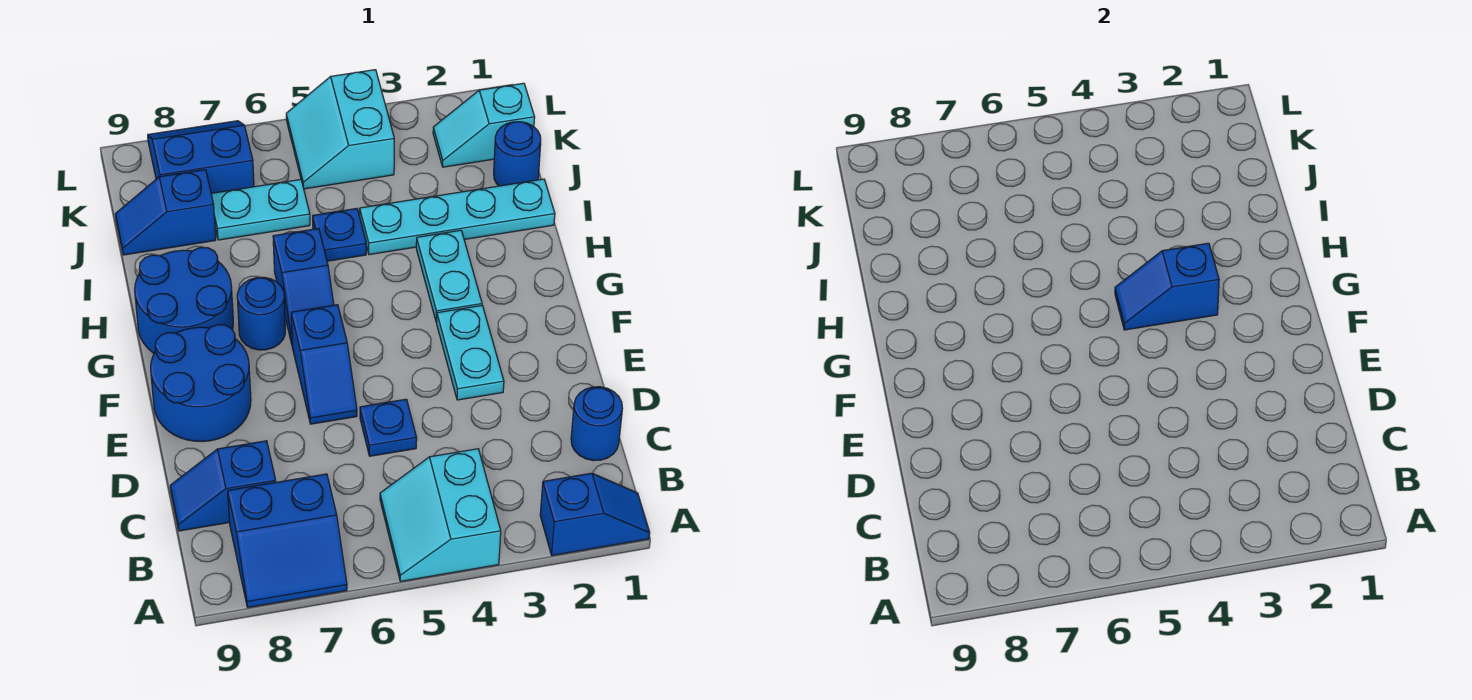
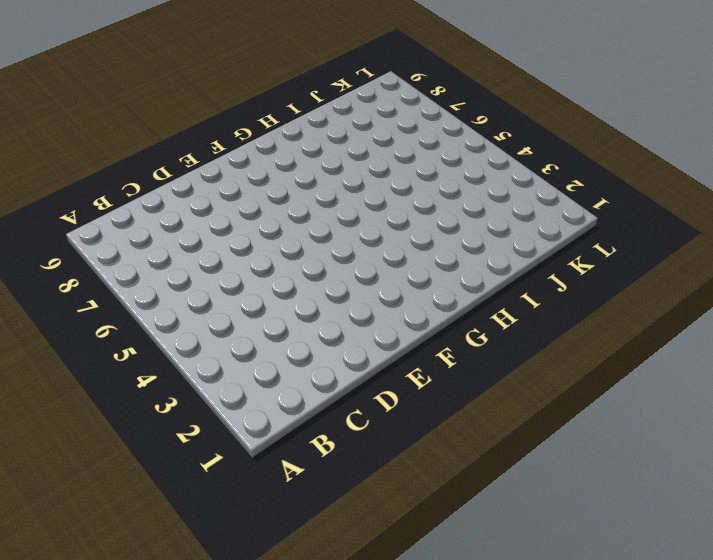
none -> blue slope A1:A2 level 1 top 2
none -> cyan slope A4:B5 level 1 top 4
none -> blue slope A7:B8 level 1 top B

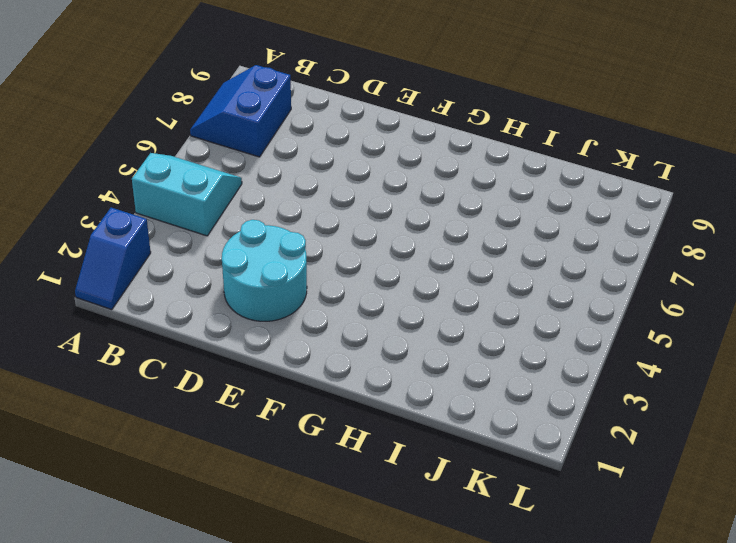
cyan round brick D2:E3 level 1 -> cyan plate E3:F3 level 1
none -> blue round brick C1 level 1
none -> blue slope C8:C9 level 1 top 8
none -> blue plate D5 level 1

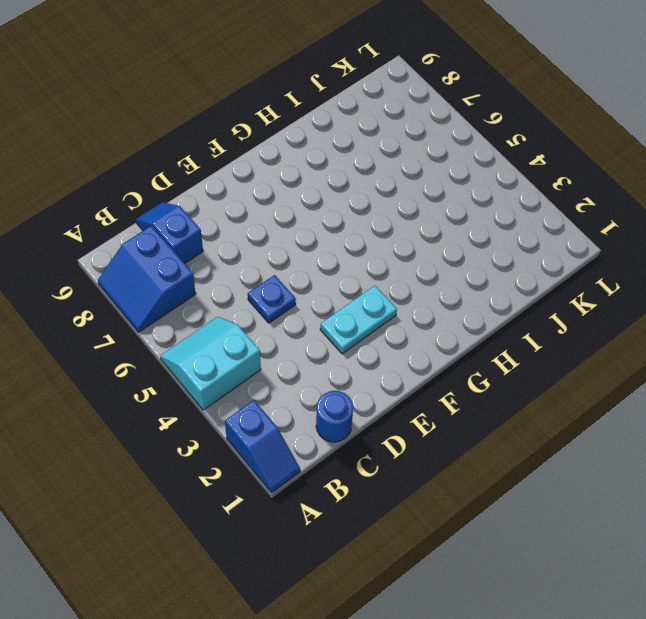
none -> blue slope E6:F6 level 1 top F
none -> blue round brick E8:F9 level 1
none -> cyan plate G3:H3 level 1

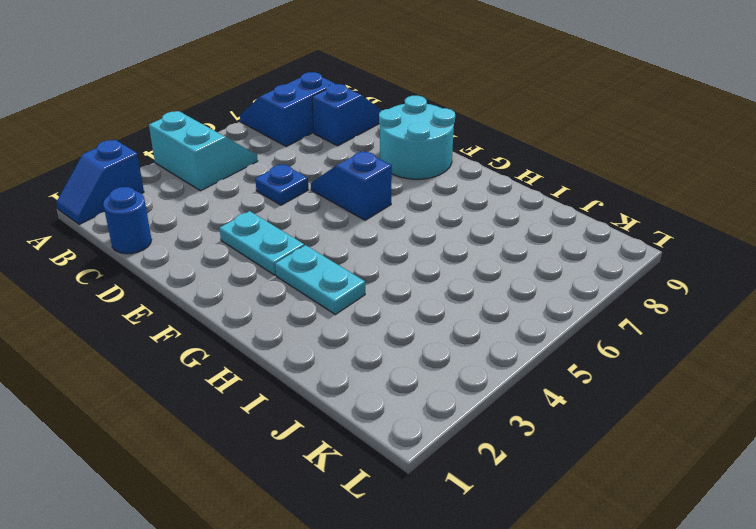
cyan round brick E8:F9 level 1 -> blue round brick E8:F9 level 1
none -> blue slope G6:H6 level 1 top H
none -> blue round brick G7 level 1
none -> blue round brick G8:H9 level 1

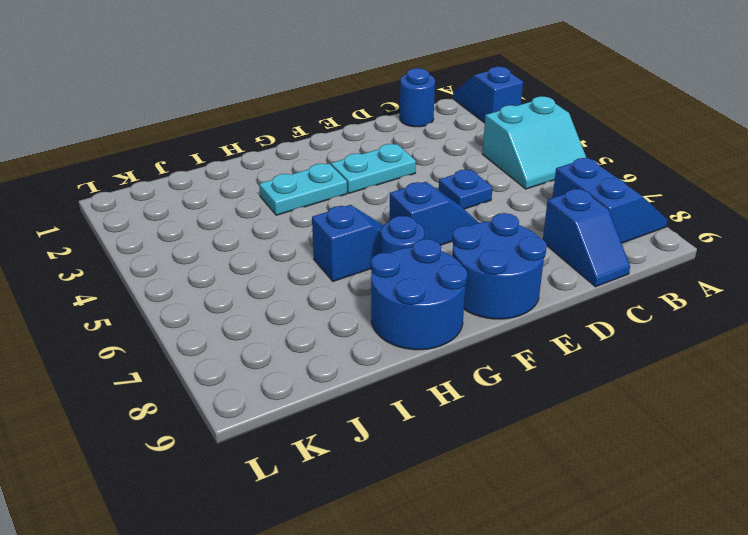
none -> cyan plate I1:I4 level 1
none -> blue plate I5 level 1
none -> blue round brick J1 level 1

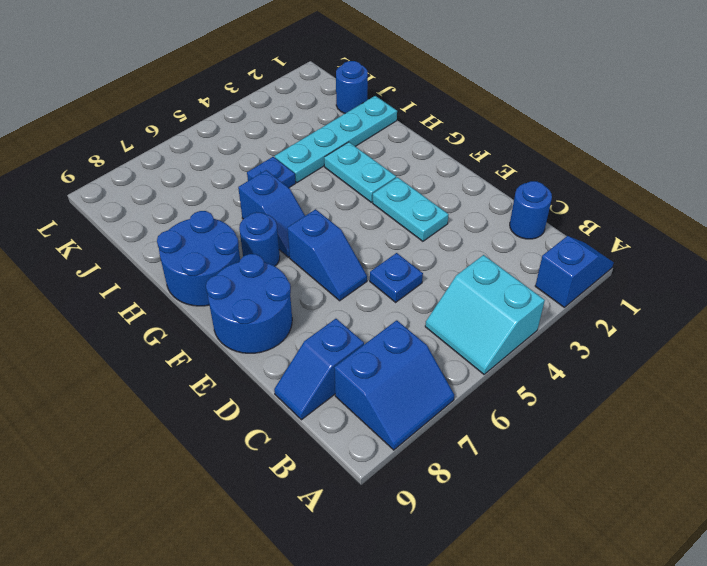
none -> cyan plate J6:J7 level 1
none -> blue slope J8:J9 level 1 top 8
none -> cyan slope K1:K2 level 1 top 1

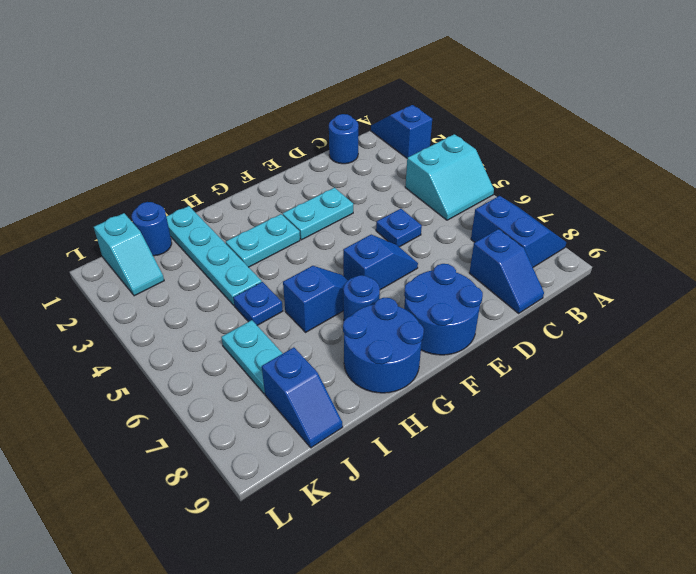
none -> cyan slope K4:L5 level 1 top 4
none -> blue slope K7:L8 level 1 top K
none -> blue slope G3:G4 level 2 top 3

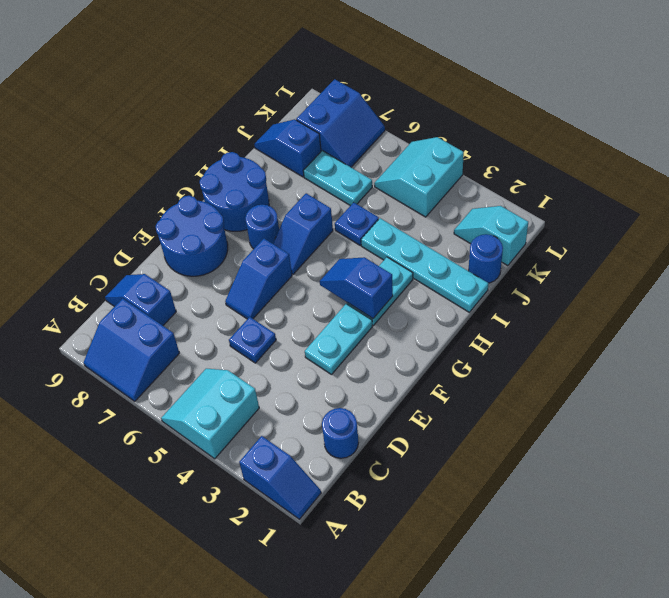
blue slope K7:L8 level 1 top 8 -> blue slope K7:L8 level 1 top K

